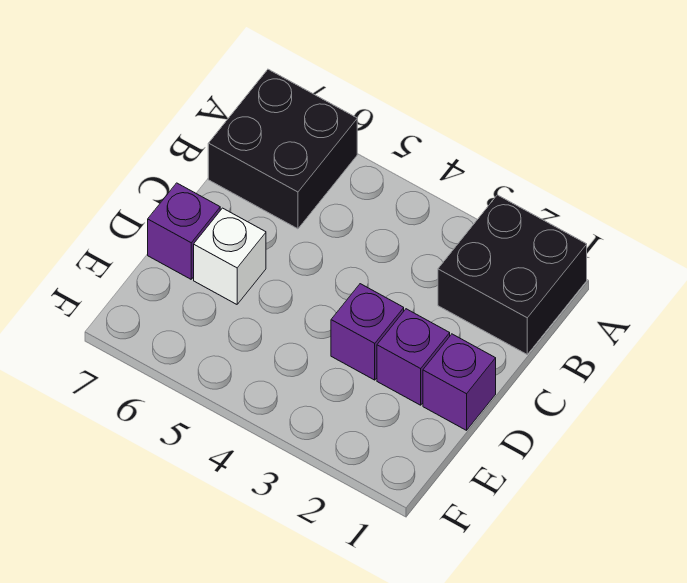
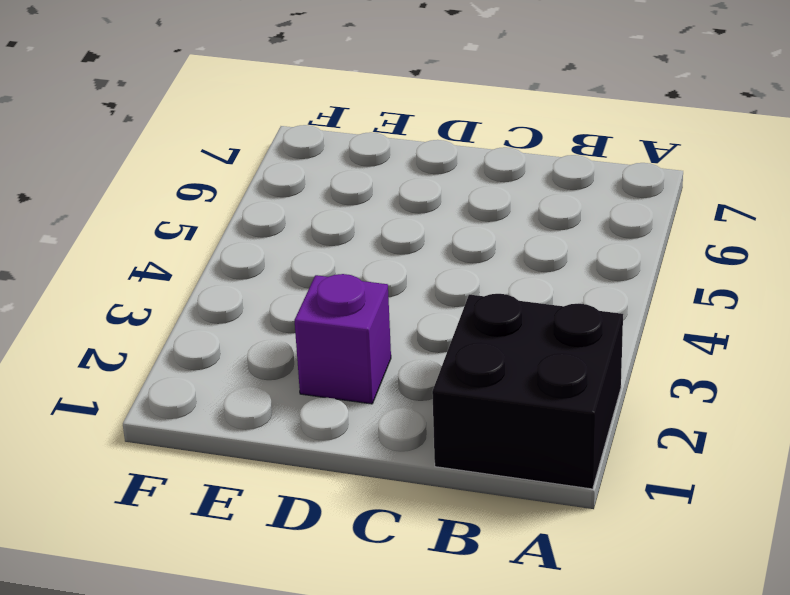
none -> black brick A6:B7 level 1
none -> purple brick D1 level 1

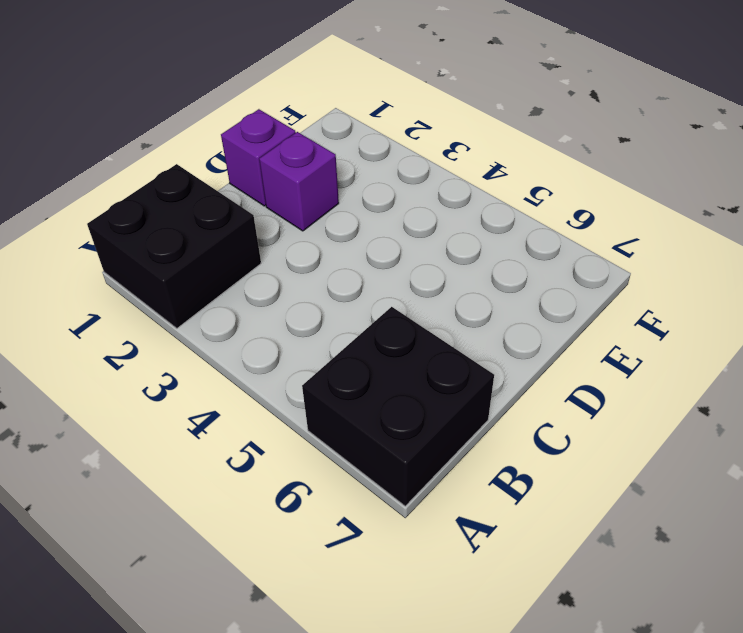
none -> purple brick D3 level 1
none -> white brick D6 level 1

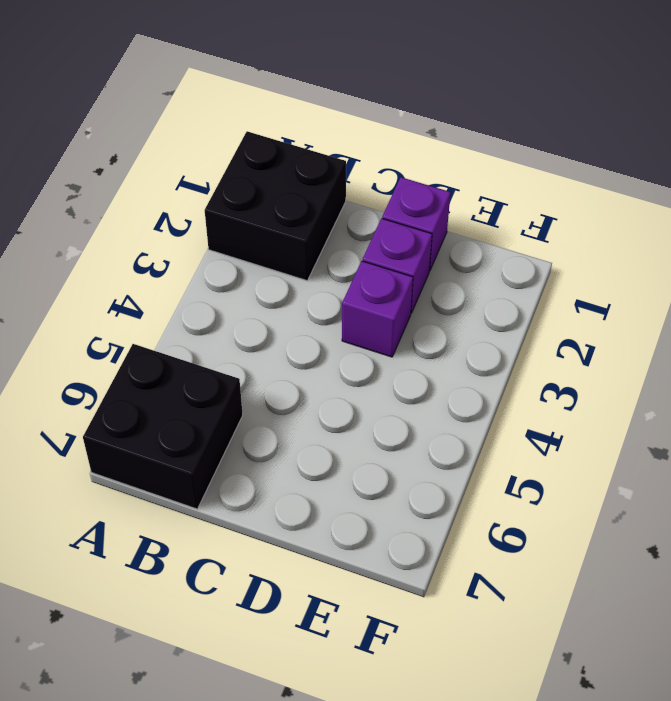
none -> white brick D6 level 1
none -> purple brick D7 level 1

